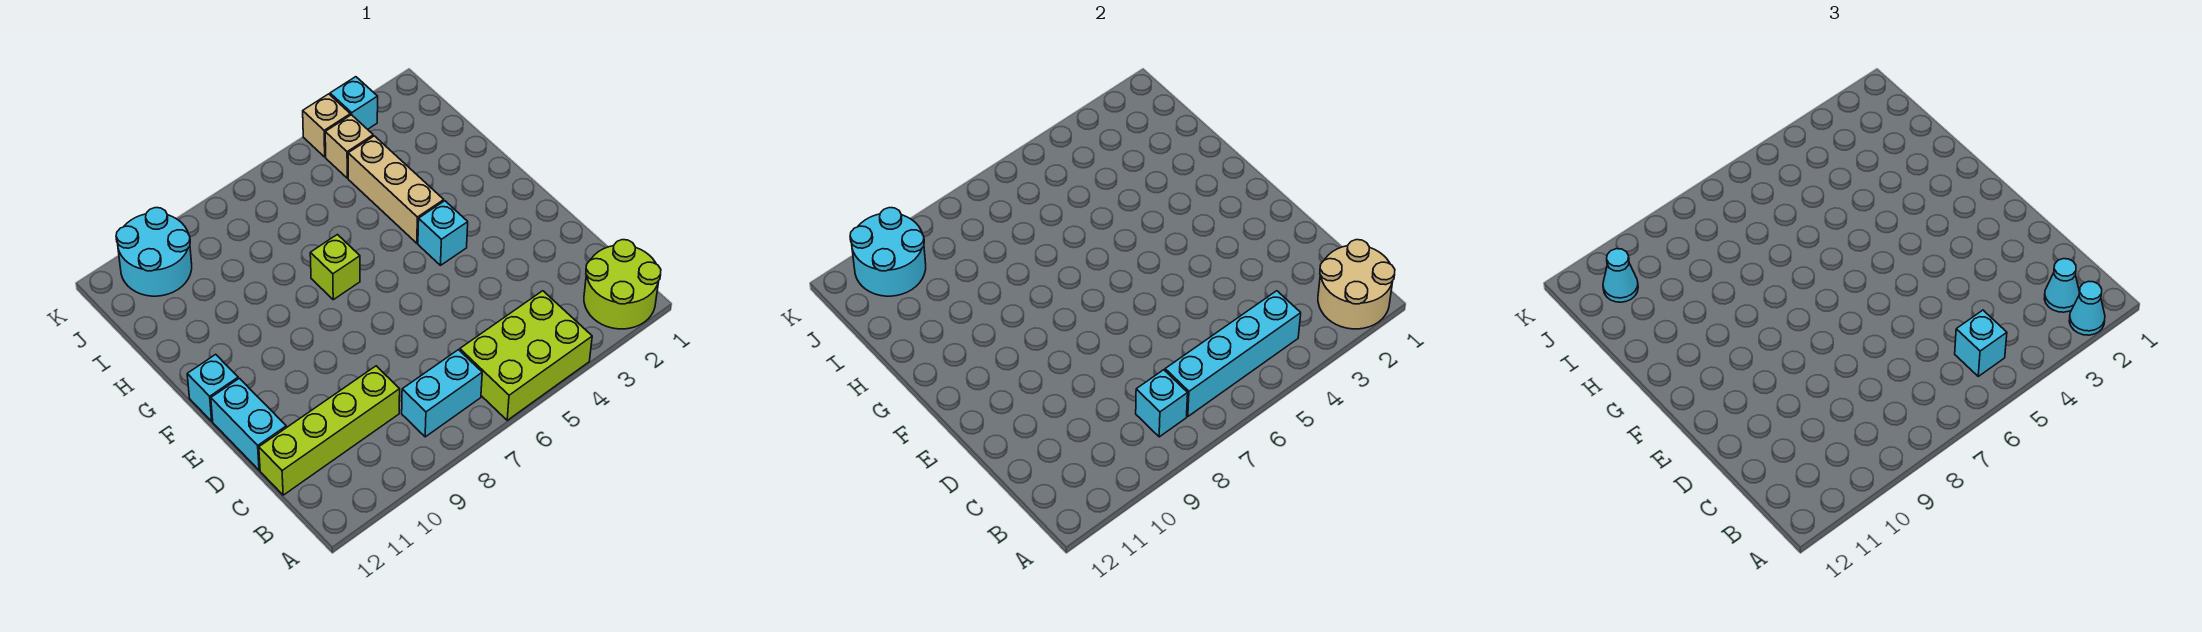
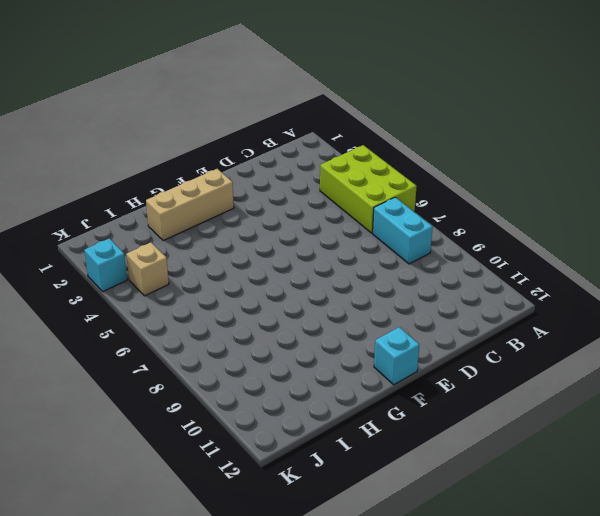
tan brick F2:H2 level 1 -> tan brick G4:I4 level 1
none -> lime round brick A1:B2 level 1
none -> lime brick C9:C12 level 1
none -> cyan brick D12:E12 level 1

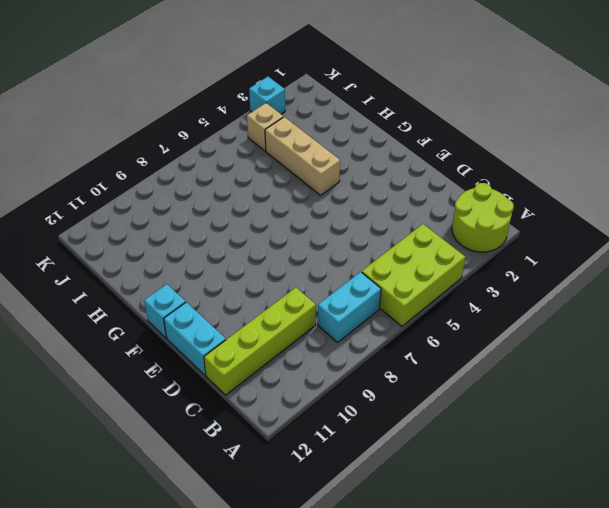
none -> cyan brick F4 level 1
none -> lime brick G7 level 1
none -> cyan round brick J10:K11 level 1

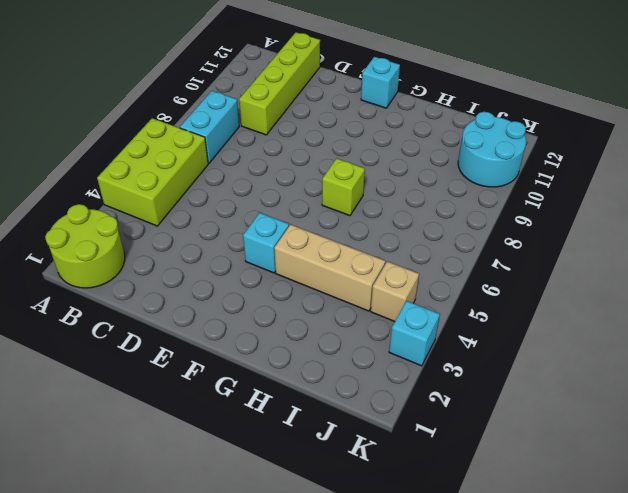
none -> cyan brick D12:E12 level 1
none -> tan brick K4 level 1
none -> tan round brick A1:B2 level 2

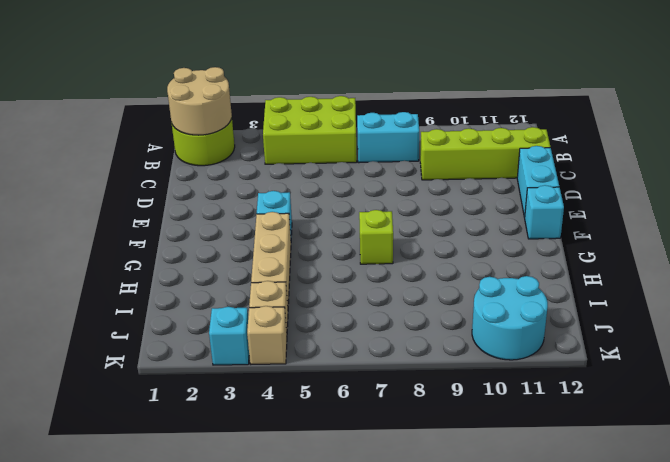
none -> cyan brick B4:B7 level 2
none -> cyan brick B8 level 2
none -> cyan round brick J10:K11 level 2

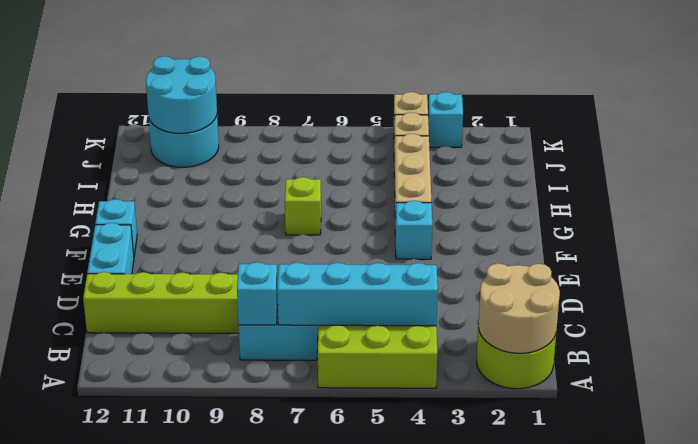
none -> cyan cone A2 level 3
none -> cyan cone B2 level 3
none -> cyan brick B5 level 3

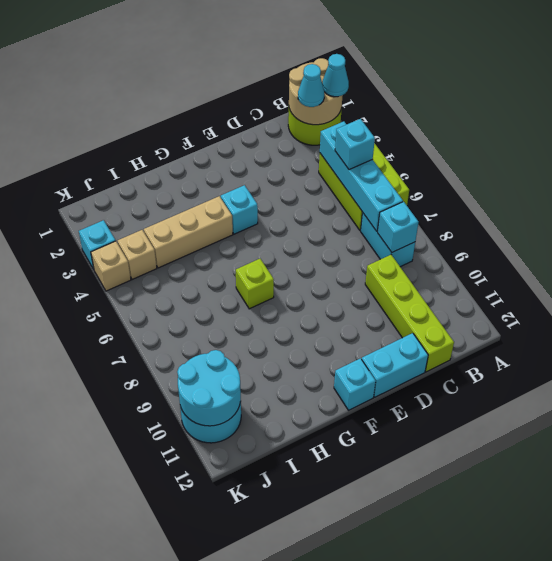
none -> cyan cone J11 level 3

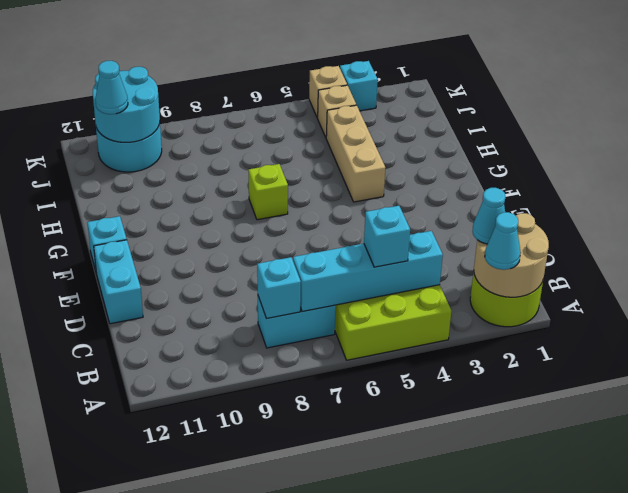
none -> lime brick C9:C12 level 1
none -> cyan brick F4 level 1

